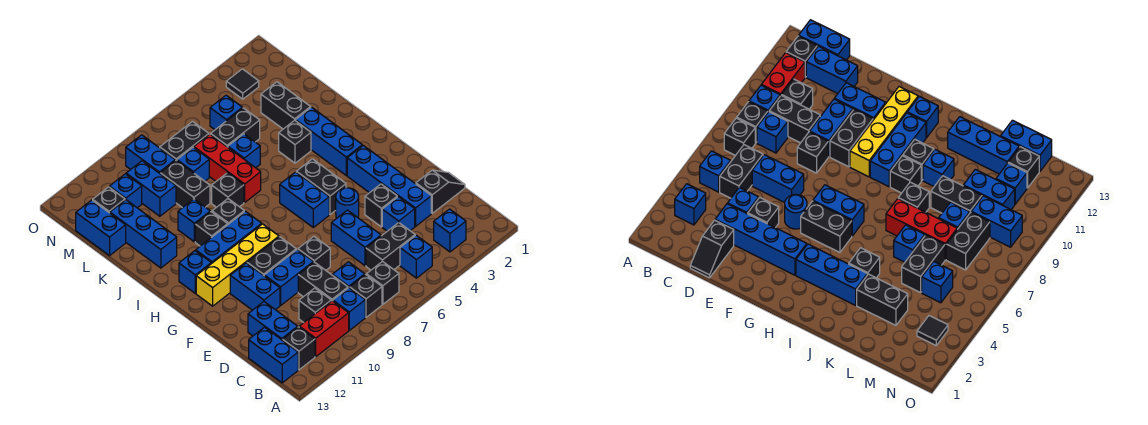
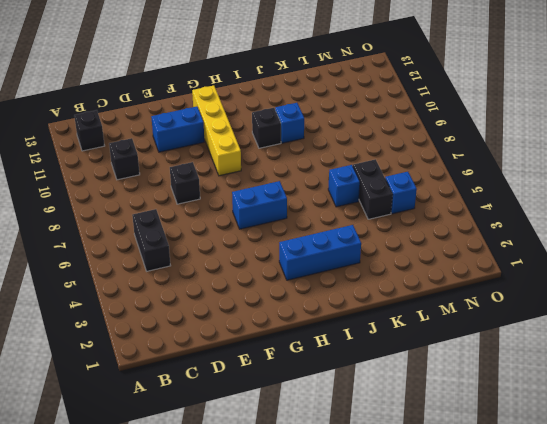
none -> blue brick B3 level 1
none -> blue brick B5 level 1
none -> black brick B7 level 1
none -> black brick B8 level 1

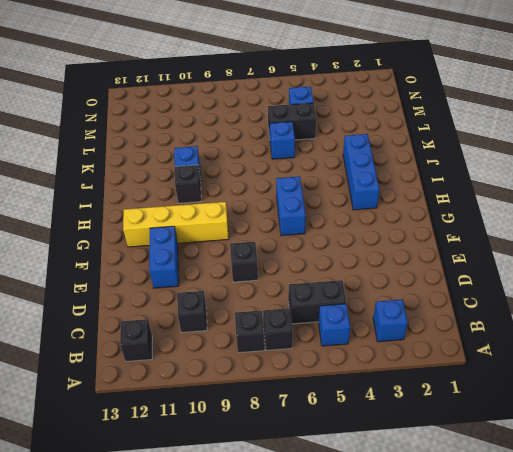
none -> blue brick B9 level 1
none -> red brick B10:B11 level 1
none -> blue brick B13:C13 level 1
none -> blue brick C8 level 1

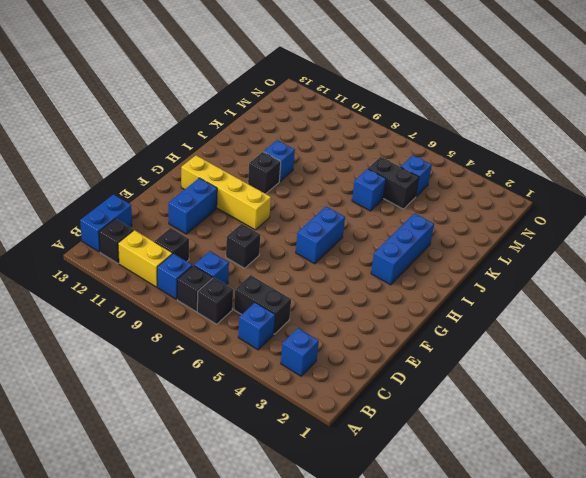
yellow brick B10:B11 level 1 -> red brick B10:B11 level 1
none -> black brick C9:D9 level 1
none -> blue brick C12:D12 level 1
none -> black slope D1:D2 level 1 top 2
none -> blue brick D3:G3 level 1

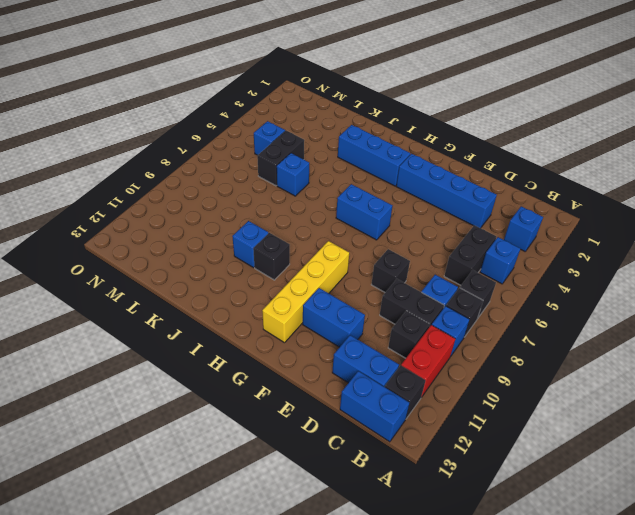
none -> black slope D1:D2 level 1 top 2
none -> blue brick D4 level 1
none -> blue brick D6:E6 level 1
none -> black brick E4 level 1

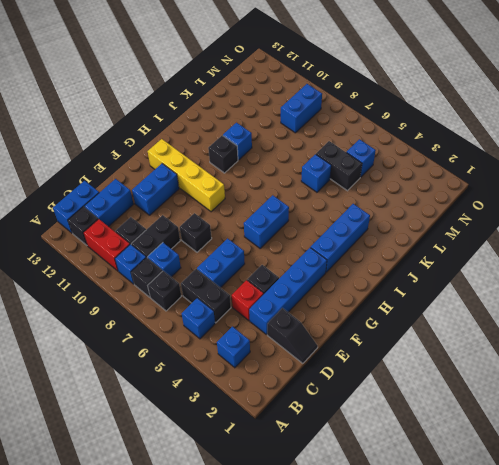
red brick D4 level 1 -> blue brick D4 level 1
none -> blue brick E9:E10 level 1
none -> blue round brick F5 level 1
none -> black brick F9:F10 level 1
none -> black brick G5:H5 level 1

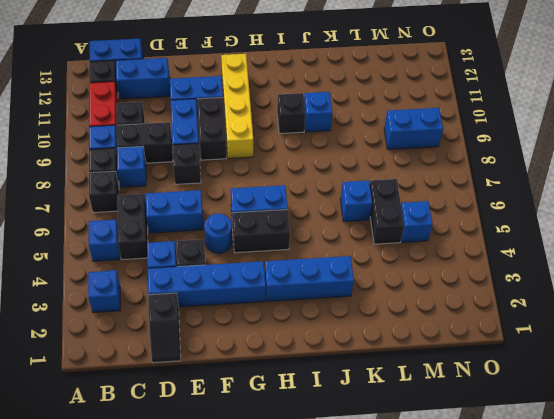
none -> blue brick H9:H11 level 1
none -> blue brick H12 level 1
none -> black brick I9 level 1
none -> black brick J4 level 1

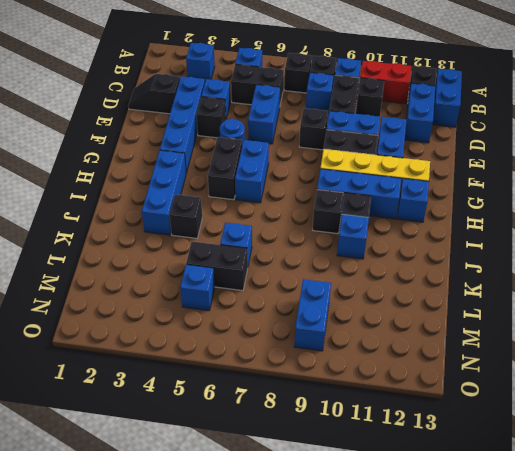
none -> red brick J7:L7 level 1
none -> black brick J8 level 1
none -> blue brick J12:L12 level 1
none -> black brick K3:L3 level 1

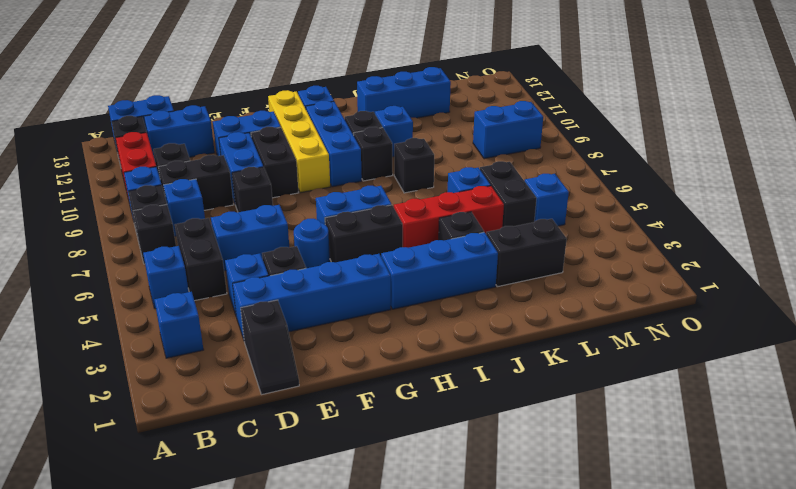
red brick I5:K5 level 1 -> red brick J7:L7 level 1
none -> black brick K9:L9 level 1
none -> blue brick L8 level 1
none -> blue brick L10:M10 level 1
none -> blue brick L13:M13 level 1

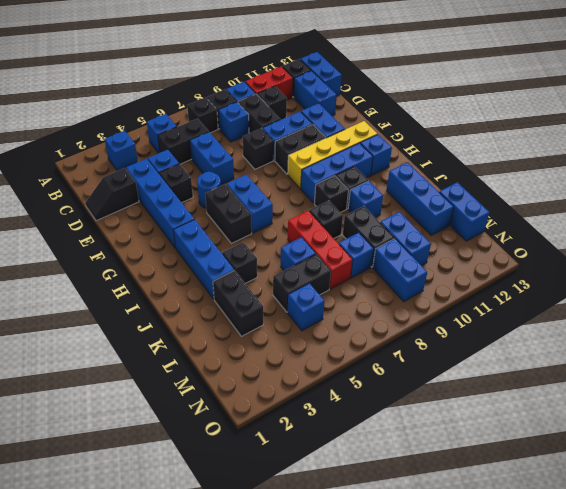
none -> black brick M7:M8 level 1
none -> blue brick M11 level 1
none -> black brick M12 level 1
none -> black tile N3 level 1

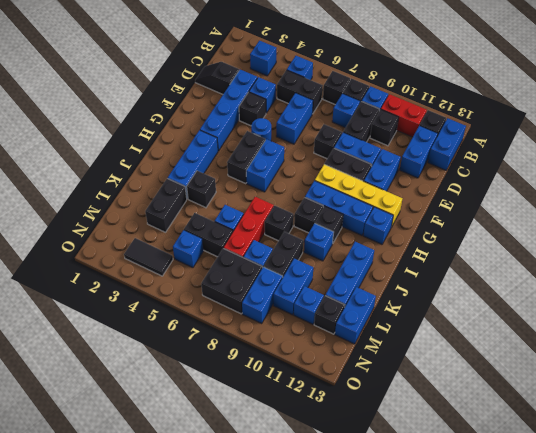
black brick M7:N8 level 1 -> black brick M7:M8 level 1
black tile N3:N4 level 1 -> black tile N3 level 1

